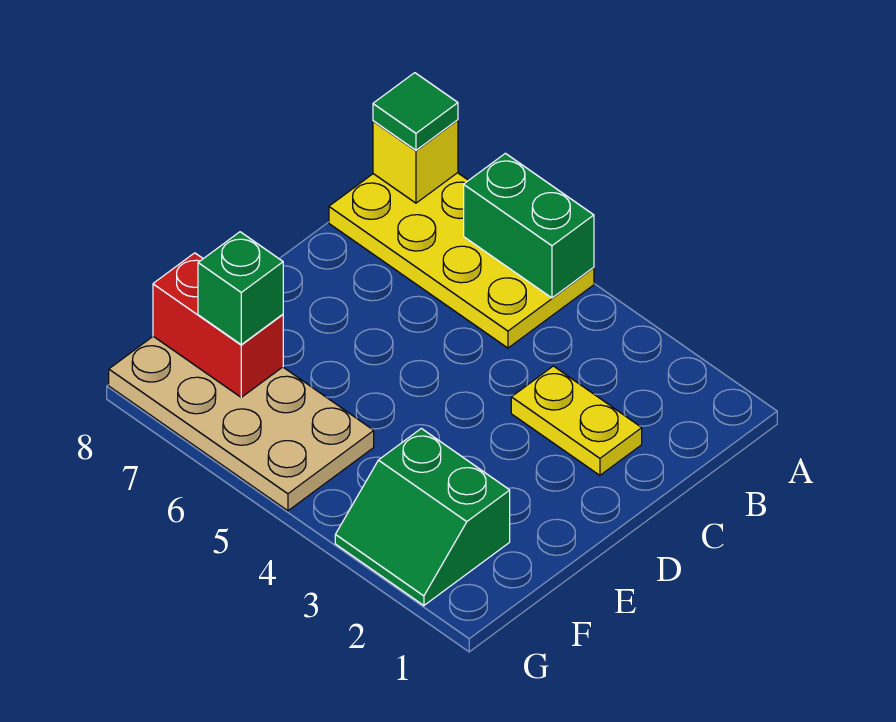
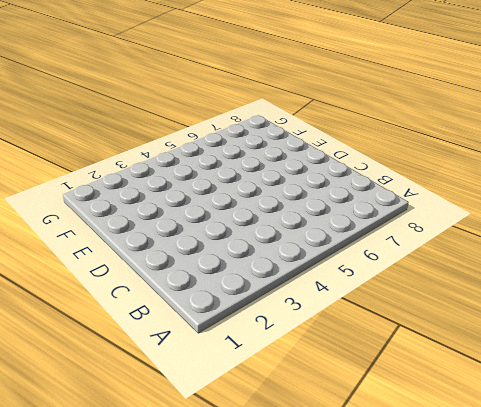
none -> yellow plate A5:B8 level 1
none -> yellow plate C2:C3 level 1

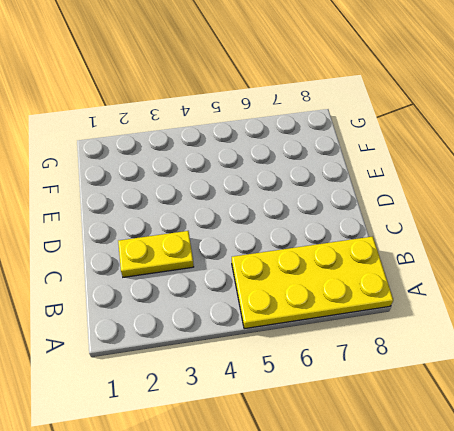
none -> green slope F2:G3 level 1 top F
none -> tan plate F5:G8 level 1

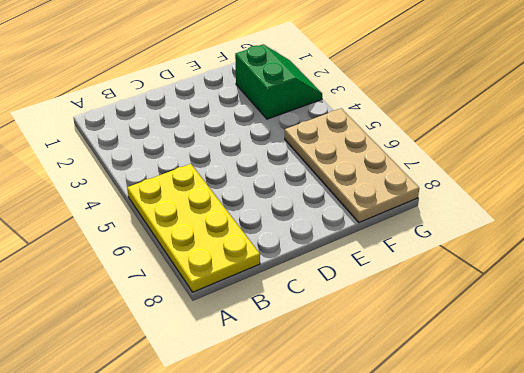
none -> yellow plate C2:C3 level 1
none -> green brick A5:A6 level 2

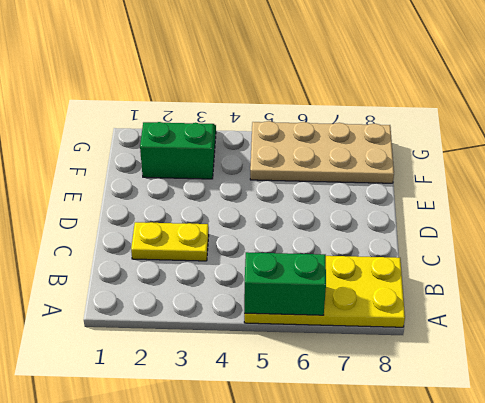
none -> yellow brick A8 level 2
none -> red brick F7:F8 level 2

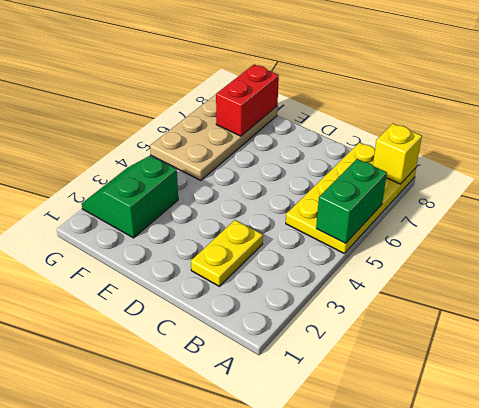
none -> green tile A8 level 3
none -> green brick F7 level 3

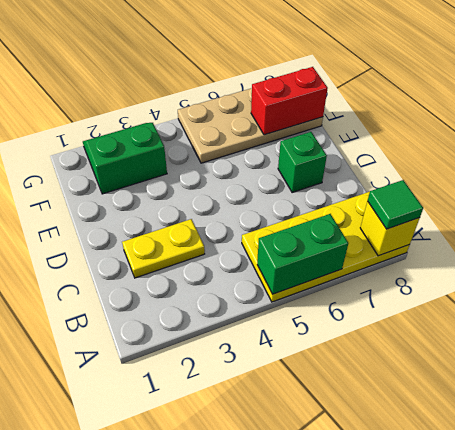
green brick D7 level 1 -> green brick F7 level 3

